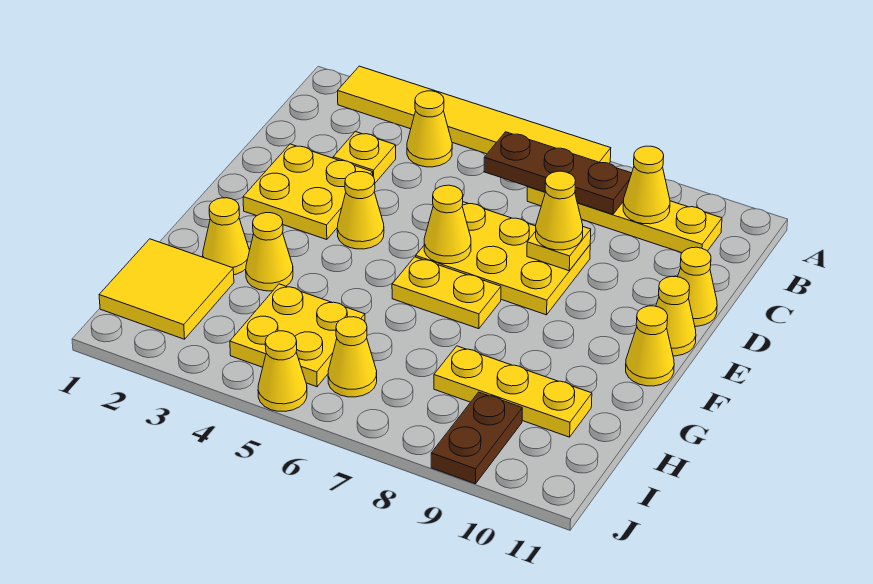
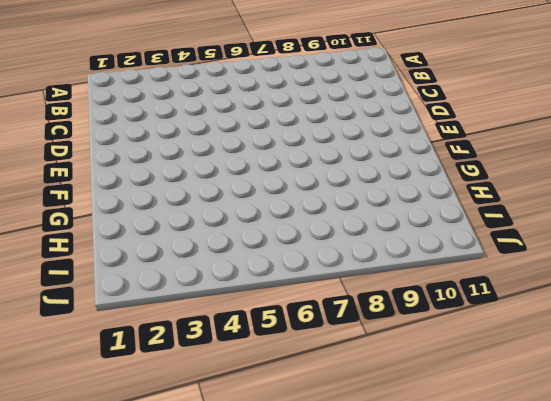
none -> yellow tile A2:A7 level 1
none -> yellow cone B4 level 1
none -> yellow plate B7:B10 level 1

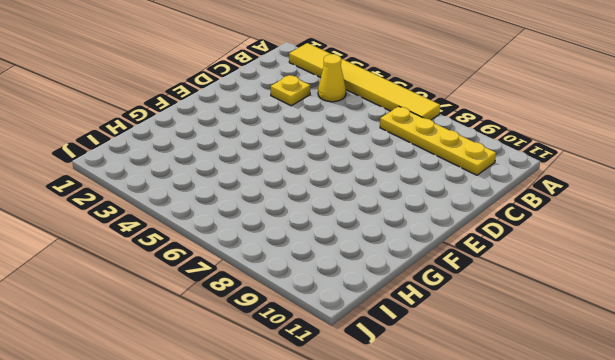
none -> yellow plate D2:E3 level 1
none -> yellow plate D6:E8 level 1
none -> yellow cone D11 level 1

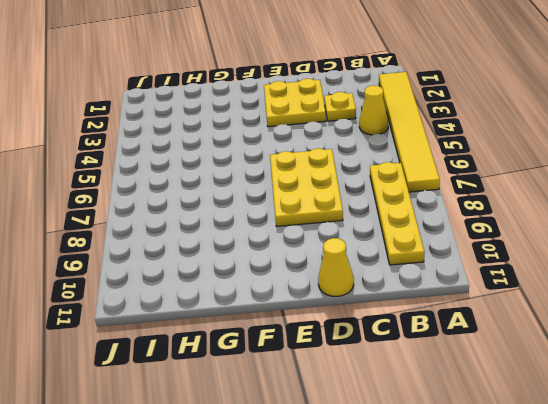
none -> yellow cone E4 level 1
none -> yellow cone E11 level 1
none -> yellow plate F6:F7 level 1

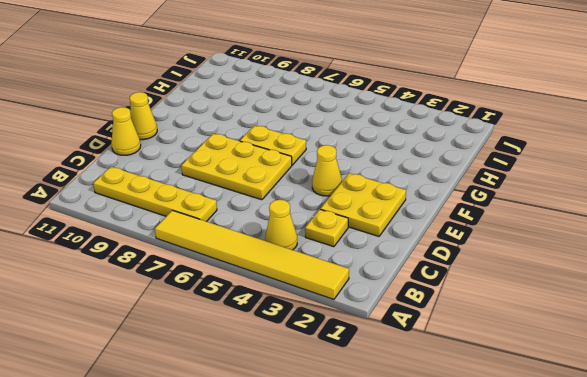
none -> yellow cone F11 level 1
none -> yellow cone G2 level 1
none -> yellow cone G3 level 1

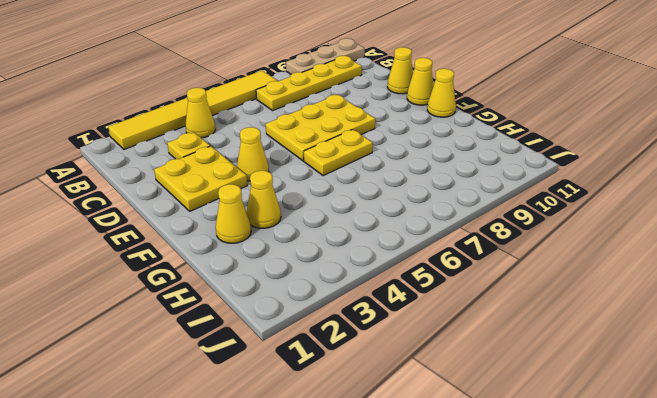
tan plate A9:A11 level 1 -> none
none -> yellow tile H1:I2 level 1
none -> yellow plate H4:I5 level 1
none -> yellow plate H8:H10 level 1

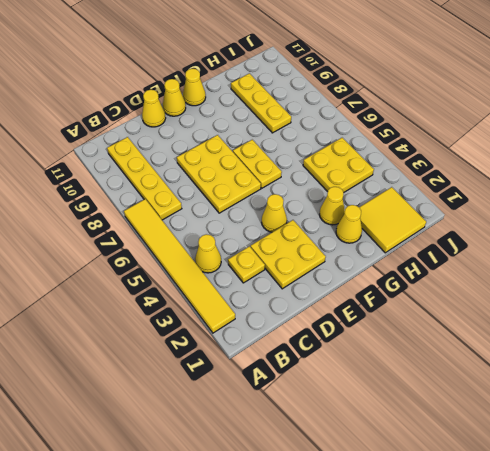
none -> yellow cone I6 level 1
none -> brown plate I9:J9 level 1
none -> yellow cone J5 level 1

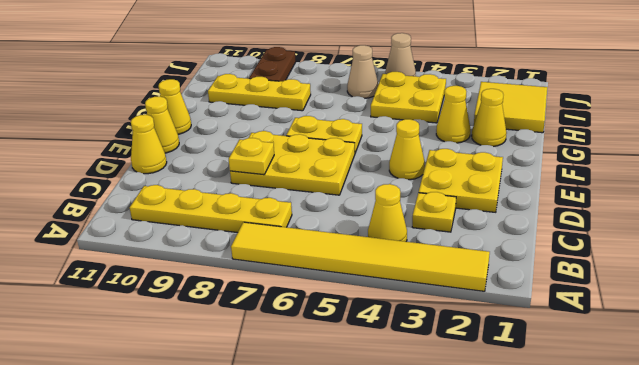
tan cone I6 level 1 -> yellow cone I6 level 1
tan cone J5 level 1 -> yellow cone J5 level 1
none -> brown plate B6:B8 level 2
none -> yellow cone B9 level 2
none -> yellow cone E6 level 2

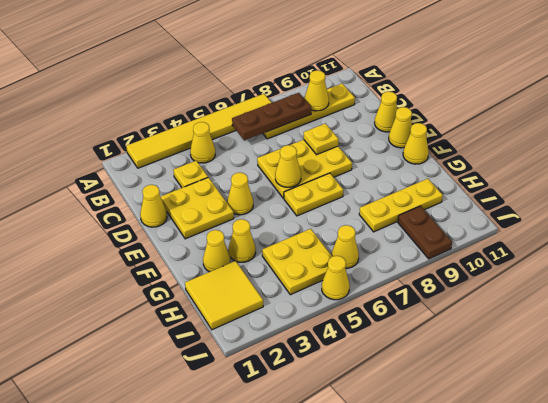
yellow cone D1 level 1 -> yellow cone D8 level 3

